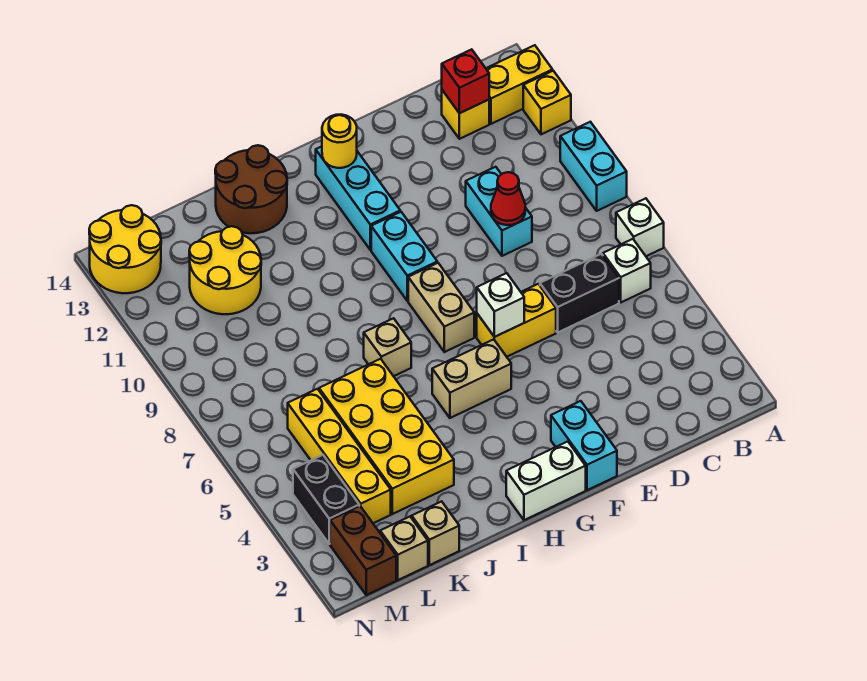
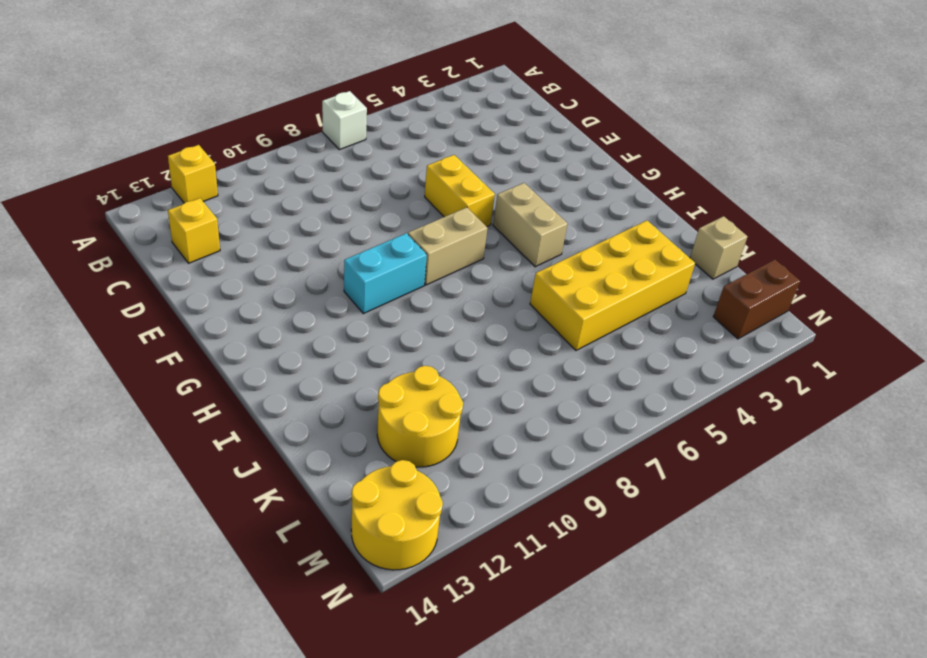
none -> cyan brick A9:A10 level 1
none -> yellow brick A13:B13 level 1
none -> white brick B6 level 1

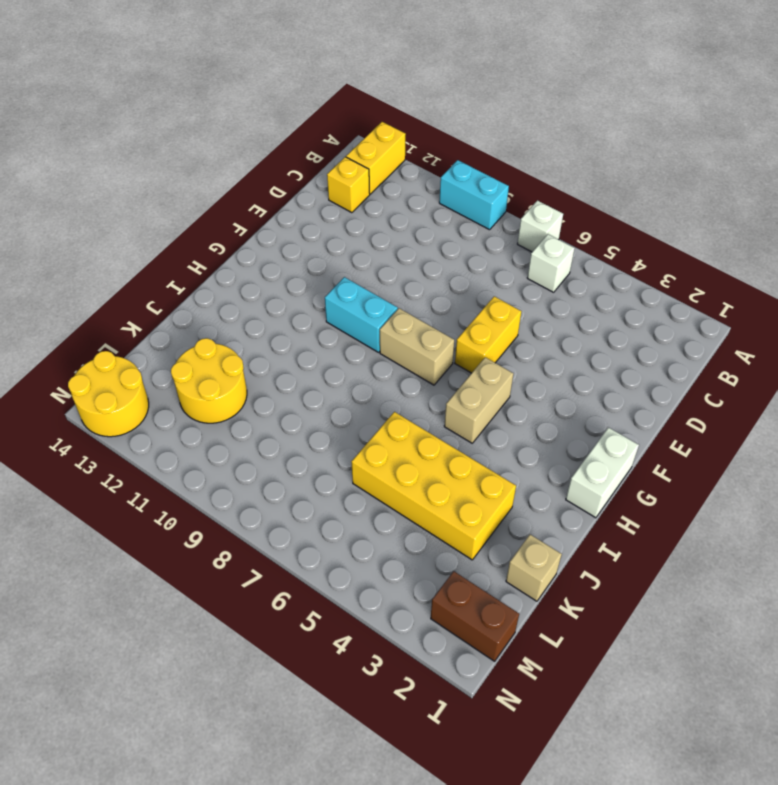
none -> yellow brick A12 level 1
none -> black brick C6:D6 level 1
none -> cyan brick D9:D10 level 1

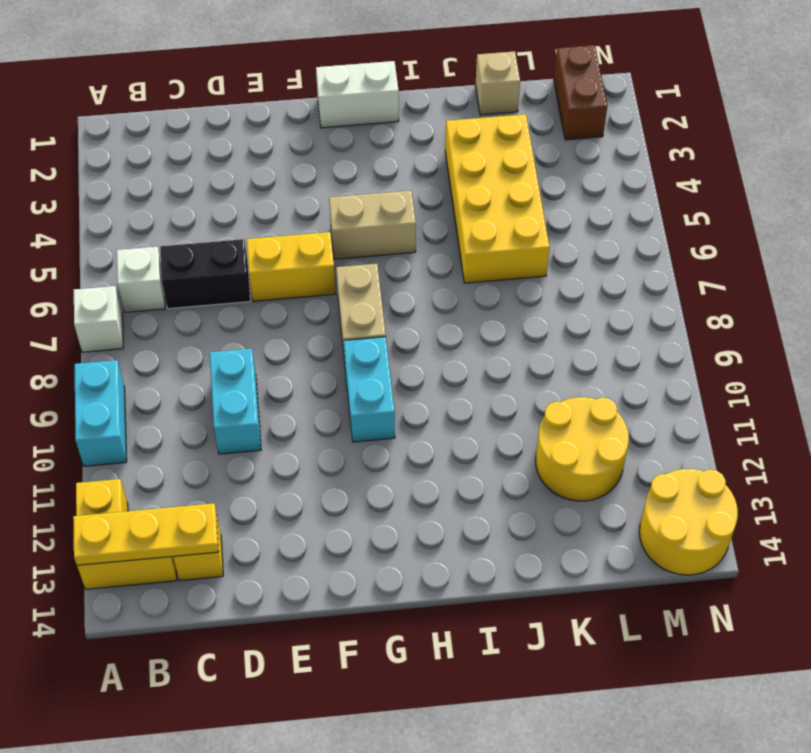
yellow plate A13:C13 level 2 -> red brick C13 level 2
none -> cyan brick F1:F2 level 1
none -> cyan brick G11:G13 level 1
none -> tan brick I7 level 1

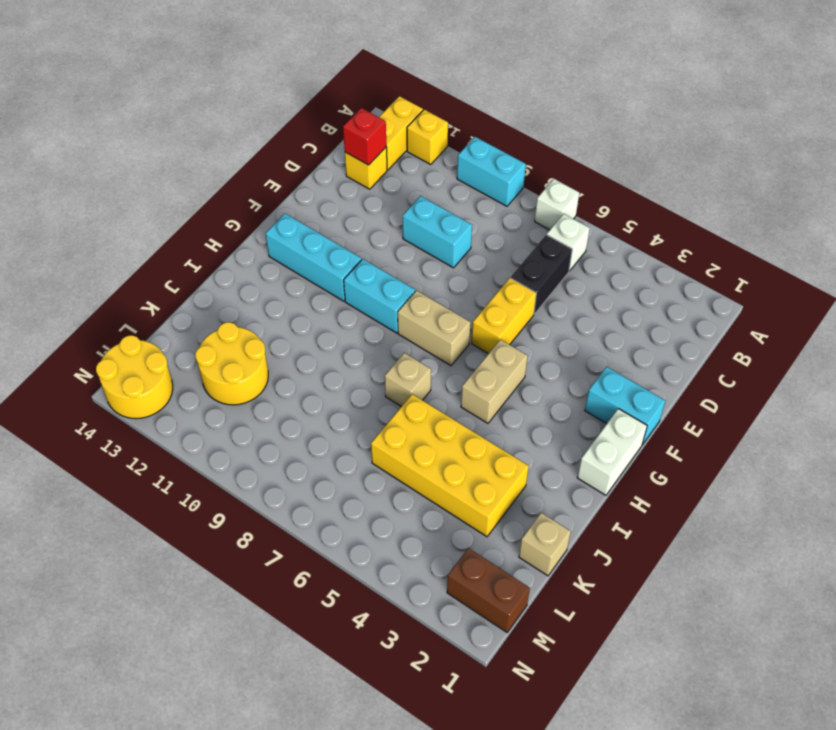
none -> brown round brick I13:J14 level 1
none -> tan brick L1 level 1
none -> yellow brick L3:L6 level 1

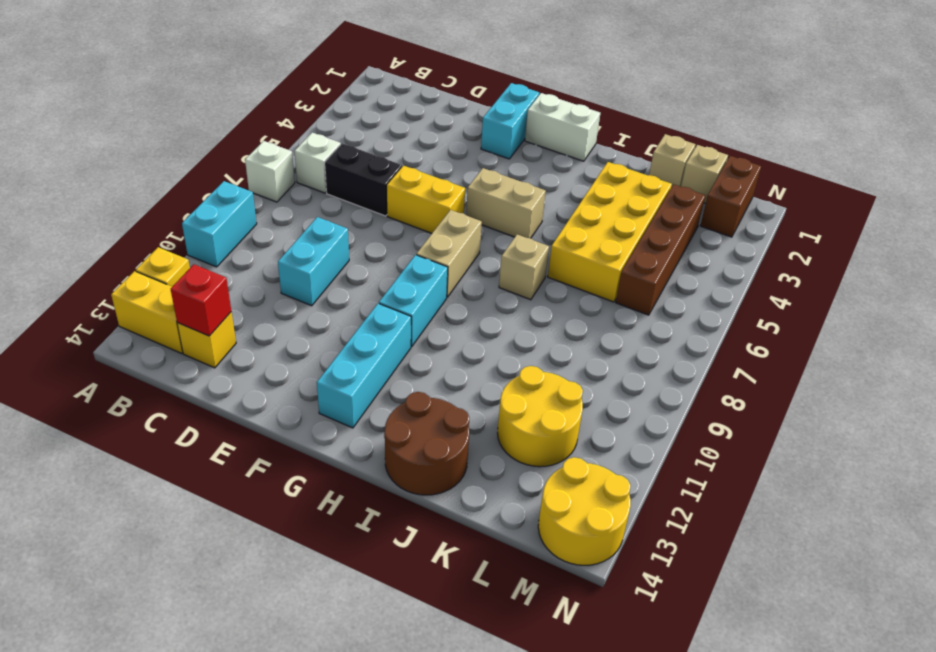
brown brick L3:L6 level 1 -> yellow brick L3:L6 level 1
none -> black brick M3:M4 level 1
none -> red cone D9 level 2
none -> white brick F6 level 2

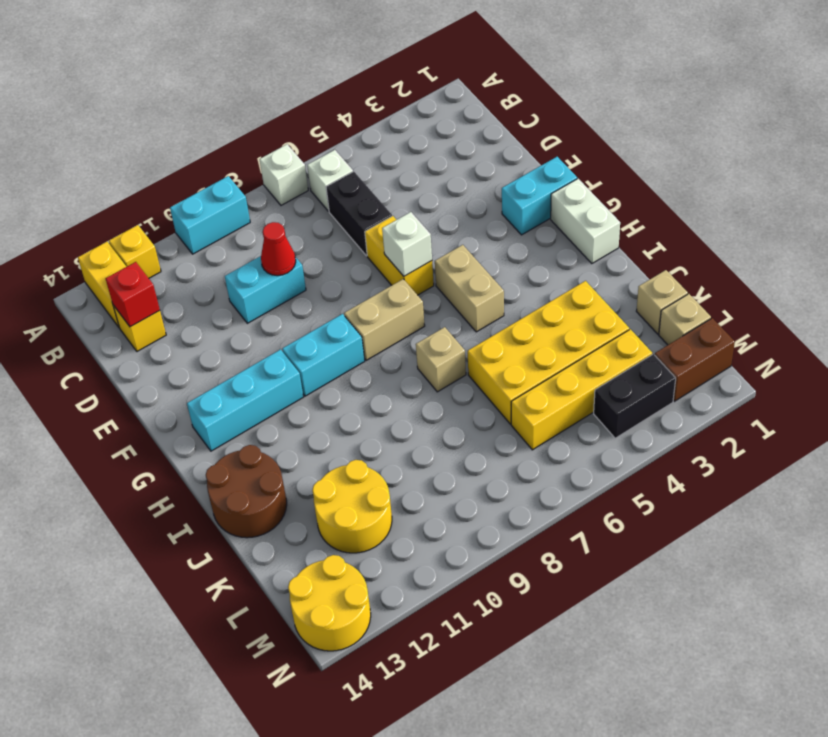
none -> yellow round brick G13 level 2

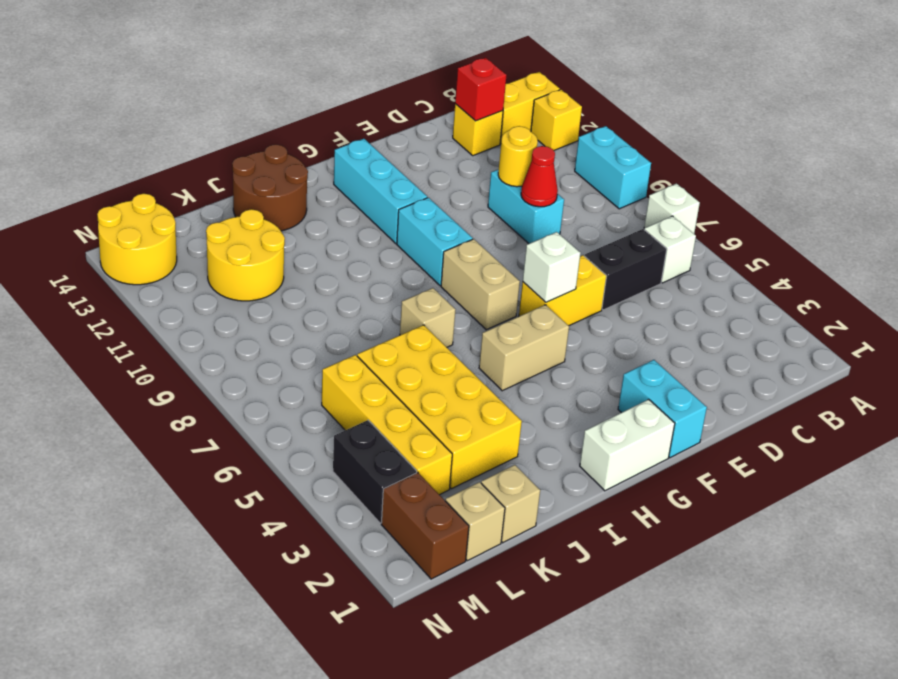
yellow round brick D10 level 2 -> yellow round brick G13 level 2

